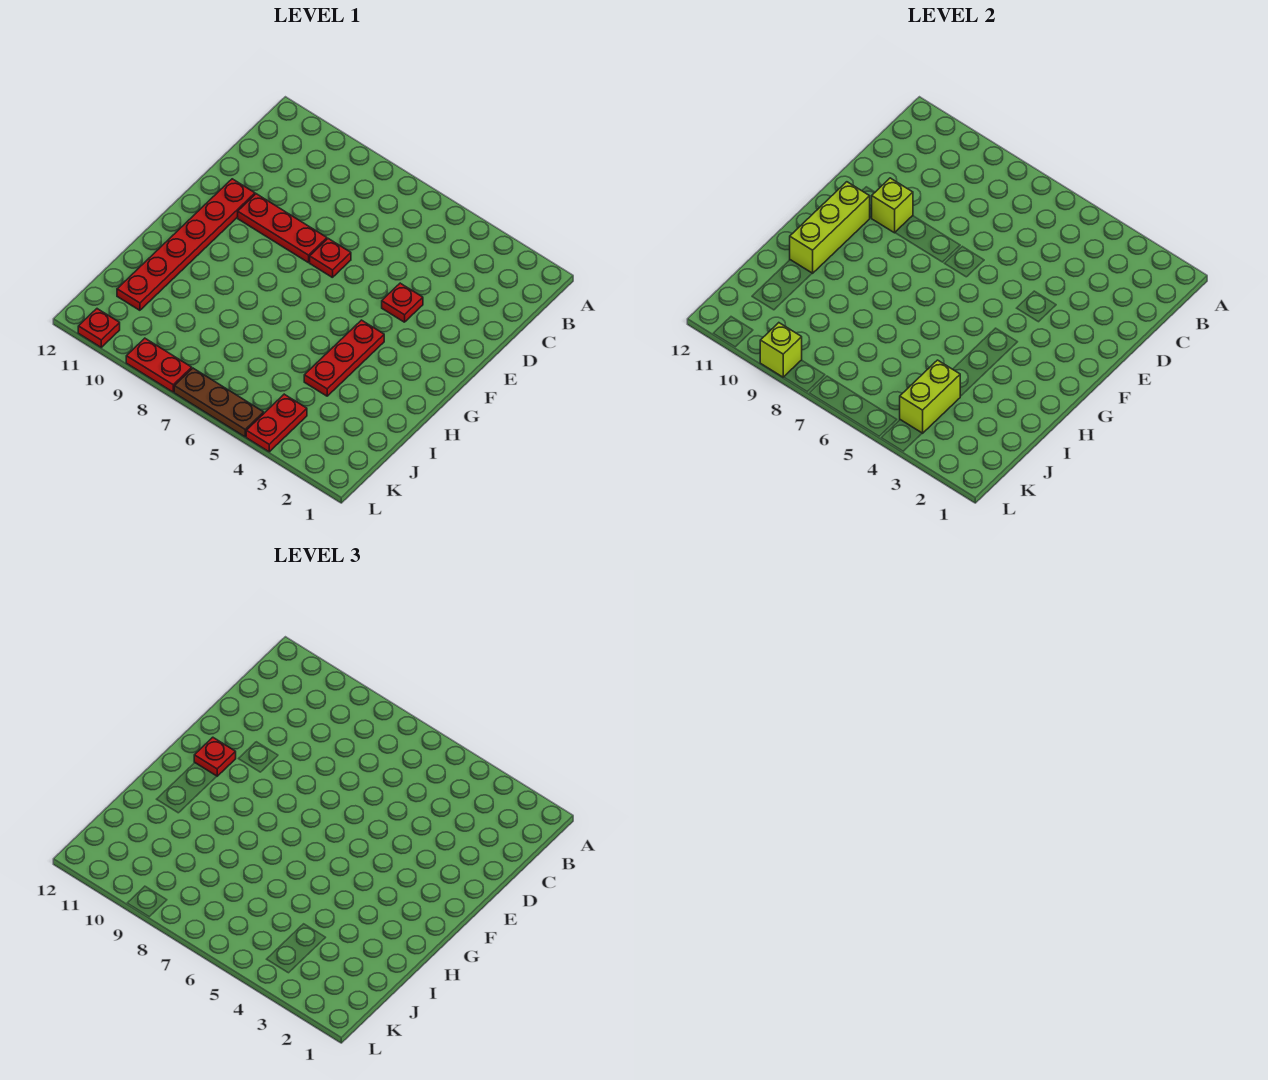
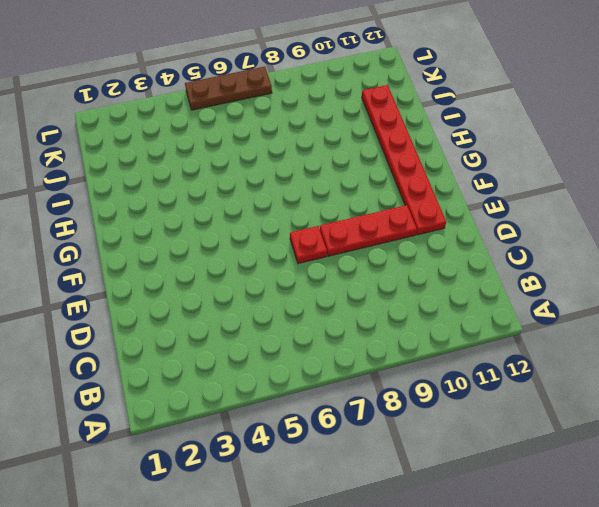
none -> red plate E4 level 1
none -> red plate G4:I4 level 1
none -> red plate K4:L4 level 1

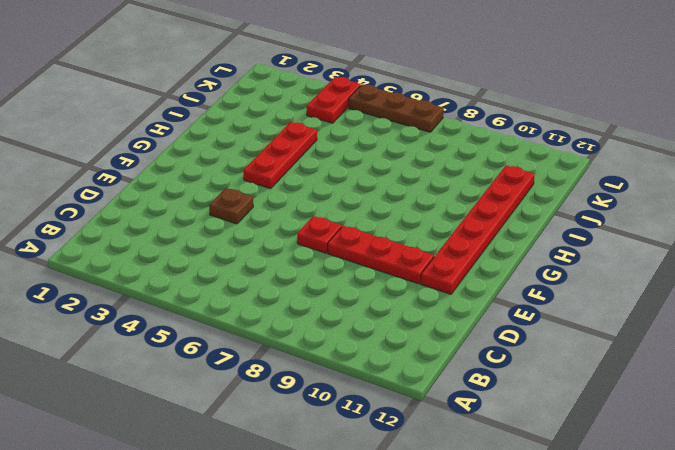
brown plate E4 level 1 -> red plate E4 level 1
none -> red plate L8:L9 level 1
none -> red plate L11 level 1
none -> lime brick E10 level 2

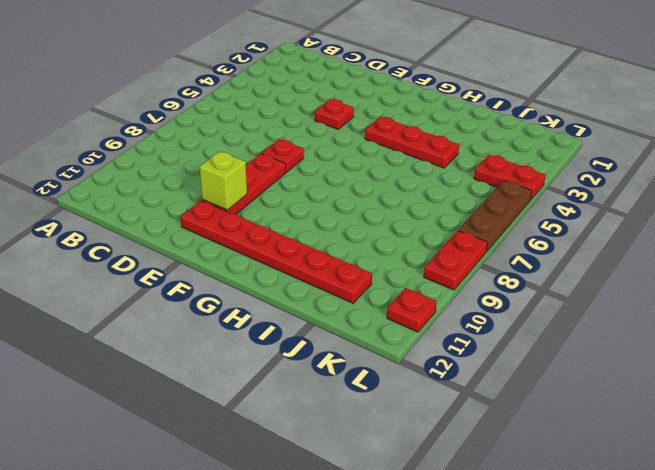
none -> lime brick F11:H11 level 2
none -> lime brick J4:K4 level 2
none -> lime brick L9 level 2

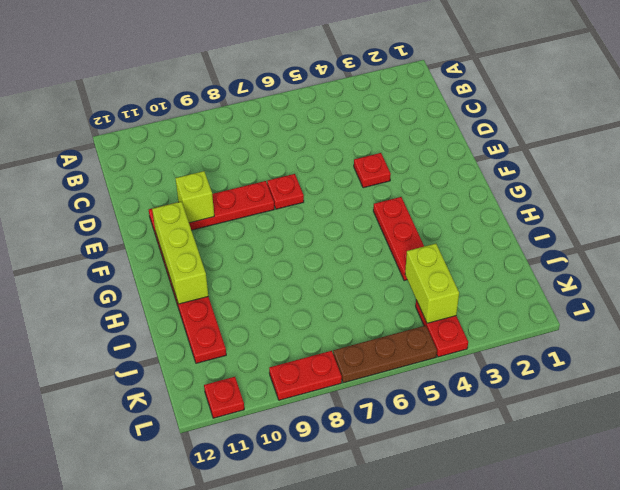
none -> lime brick L9 level 2
none -> red plate F11 level 3

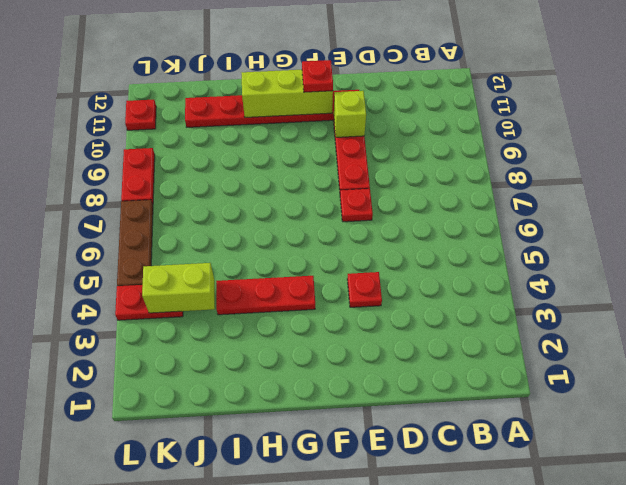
none -> lime brick L9 level 2

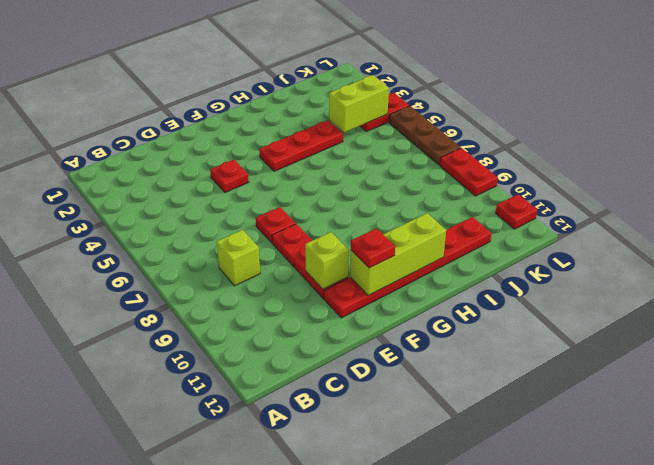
lime brick C8 level 1 -> lime brick L9 level 2

